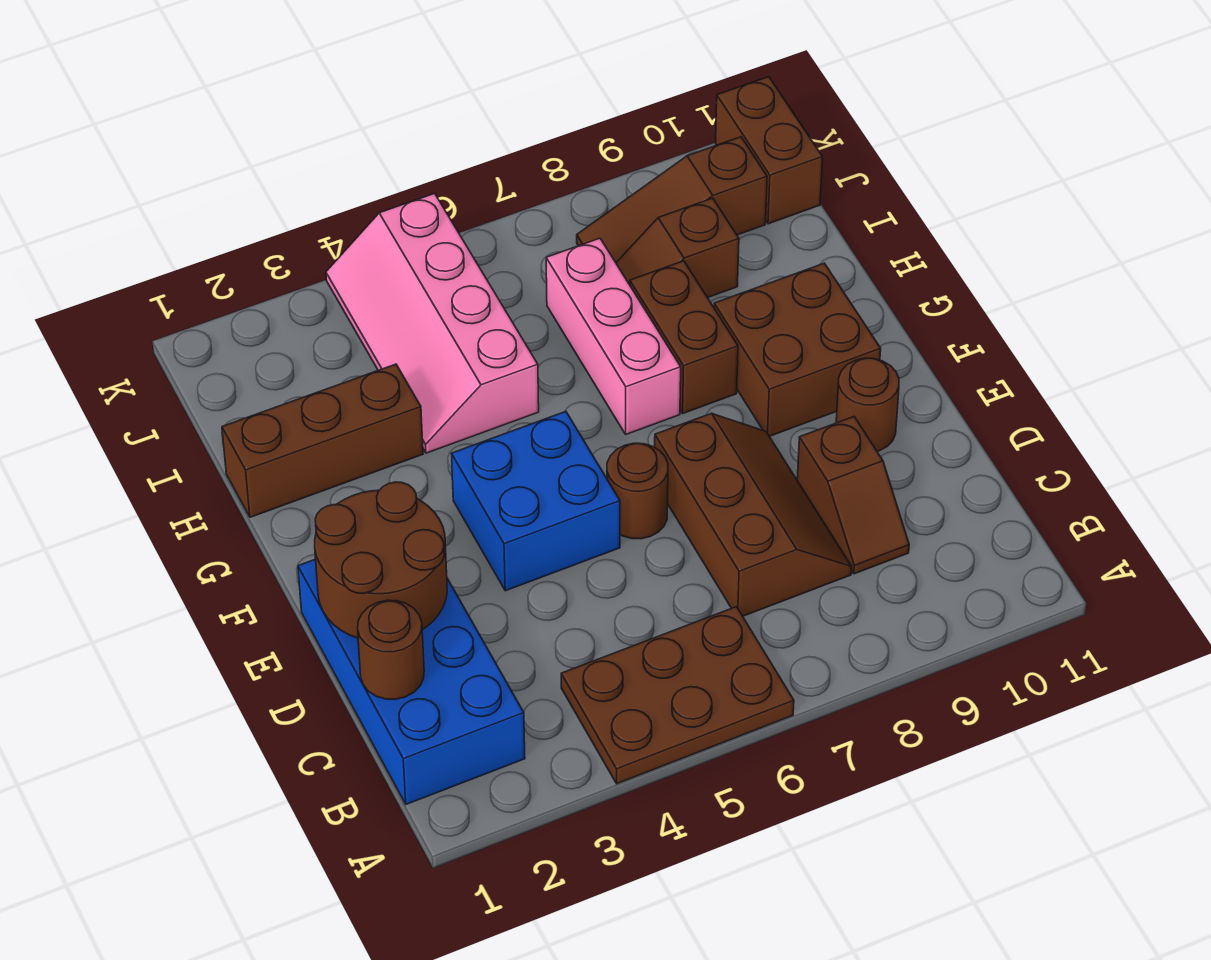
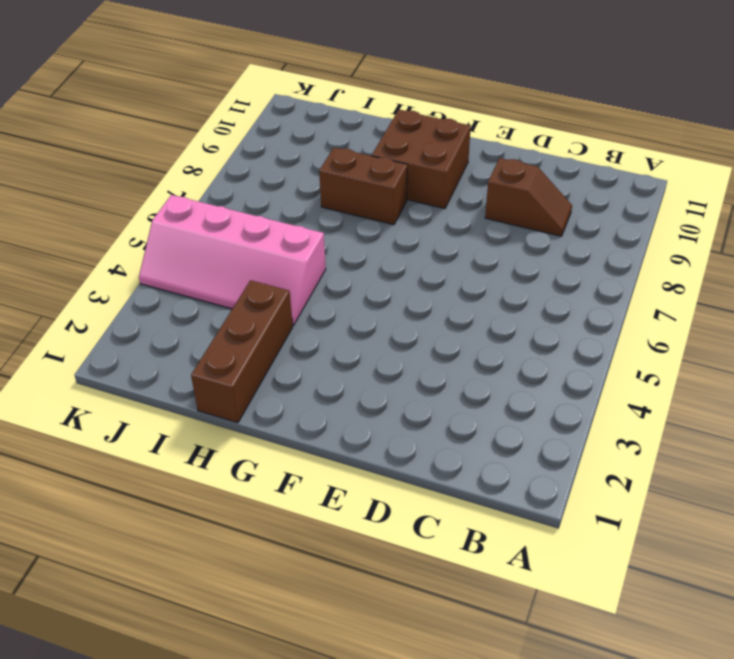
none -> brown plate A4:B6 level 1
none -> blue brick B1:E2 level 1
none -> brown slope C7:E8 level 1 top 7

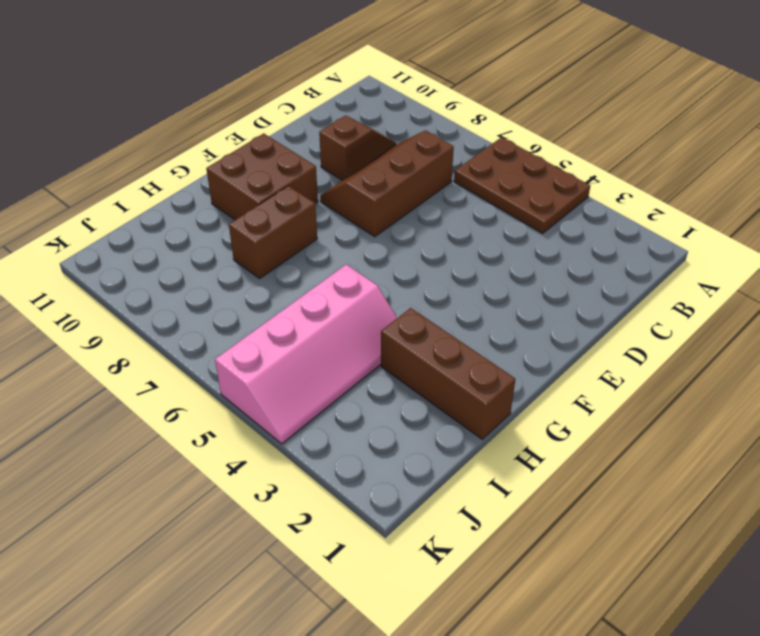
none -> blue brick B1:E2 level 1
none -> blue brick E4:F5 level 1
none -> brown round brick E6 level 1

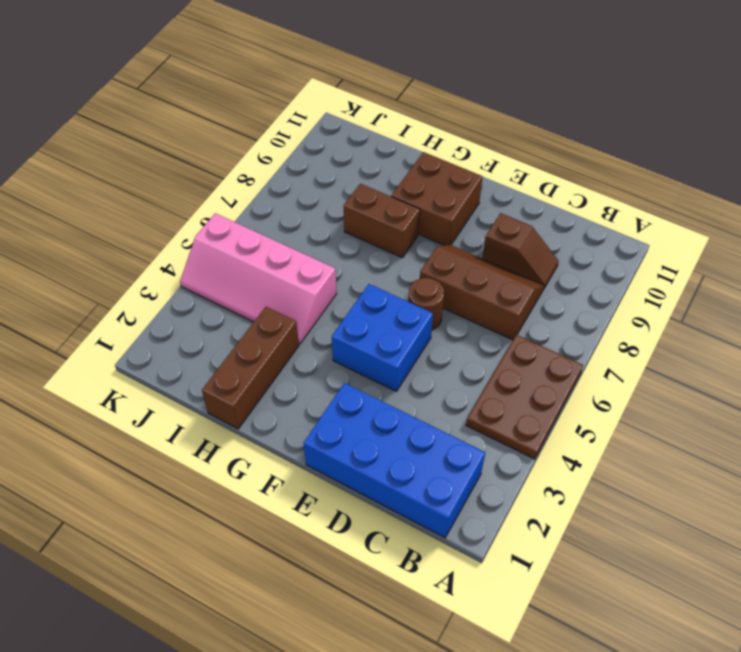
none -> brown round brick E10 level 1
none -> pink brick G7:I7 level 1
none -> brown slope I8:I9 level 1 top 9

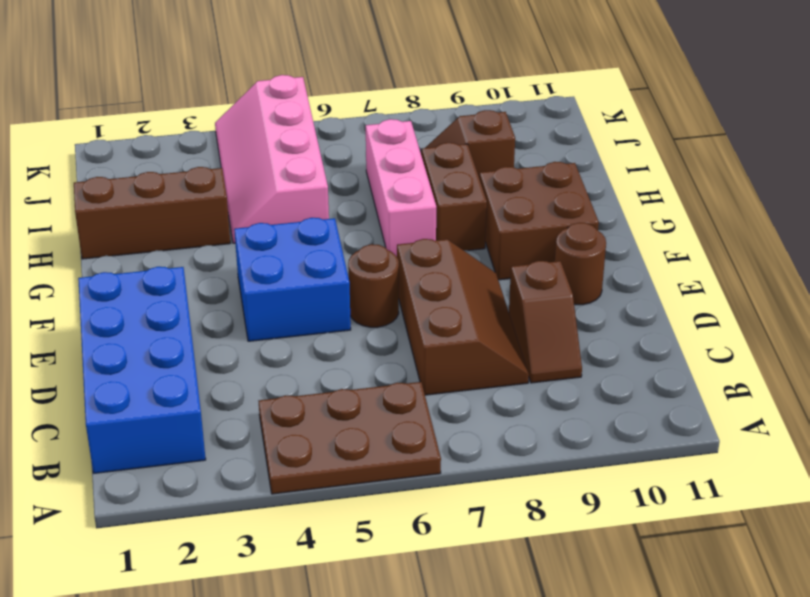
none -> brown slope J8:J10 level 1 top 10
none -> brown brick J11:K11 level 1
none -> brown round brick C1 level 2

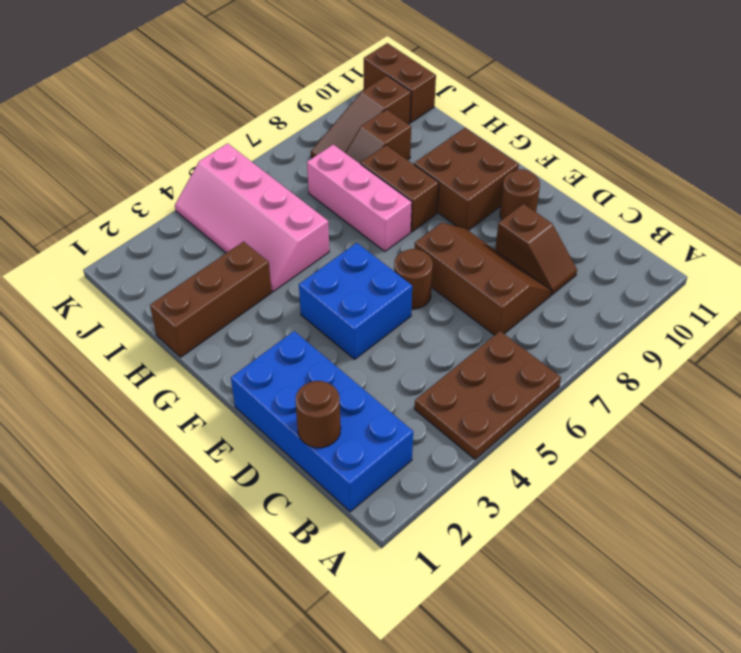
none -> brown round brick D1:E2 level 2

